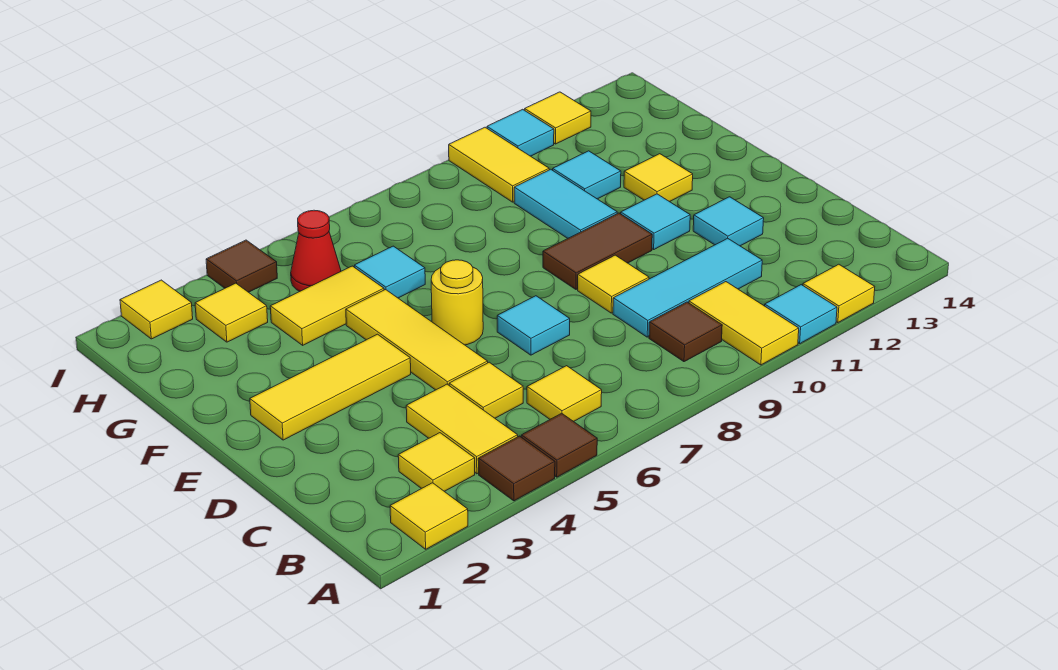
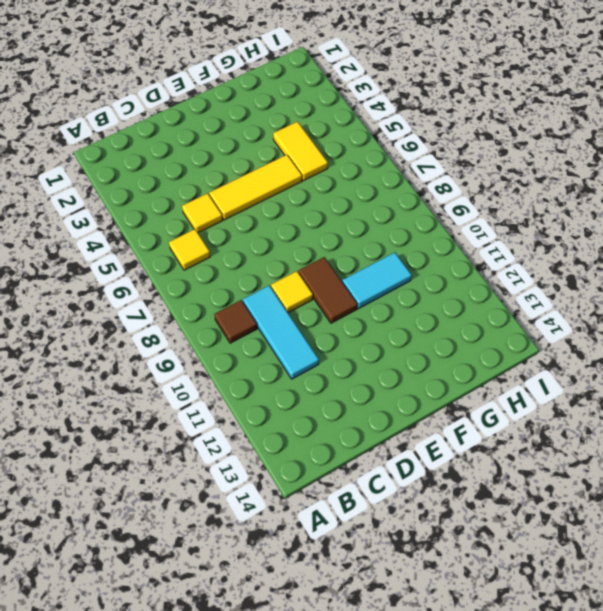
none -> yellow tile A2 level 1
none -> brown tile A4 level 1
none -> brown tile A5 level 1
none -> yellow tile A10:B10 level 1

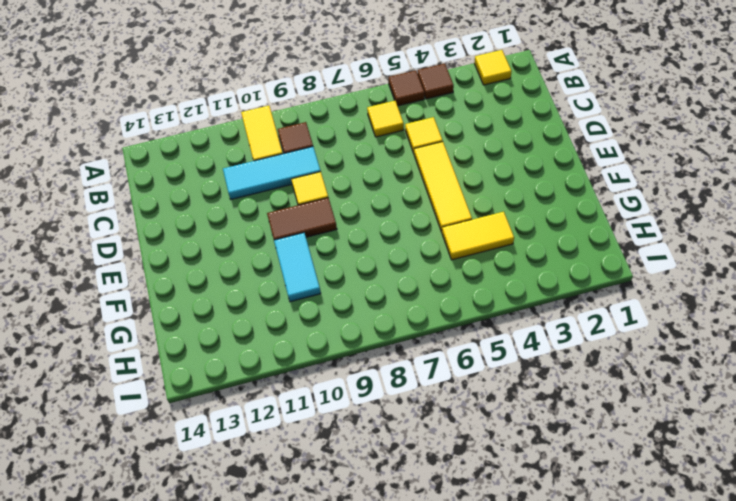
none -> cyan tile A11 level 1
none -> yellow tile A12 level 1
none -> yellow tile B3 level 1
none -> yellow tile B4:C4 level 1

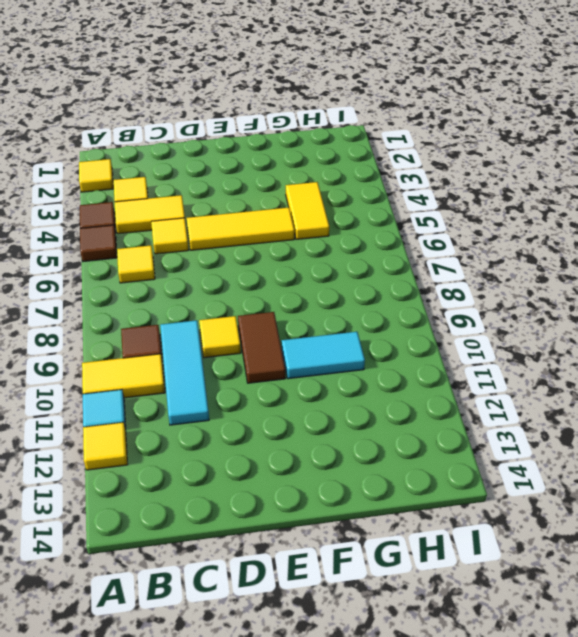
none -> cyan tile D7 level 1
none -> cyan tile D12 level 1
none -> yellow tile E2:E4 level 1
none -> yellow round brick E6 level 1

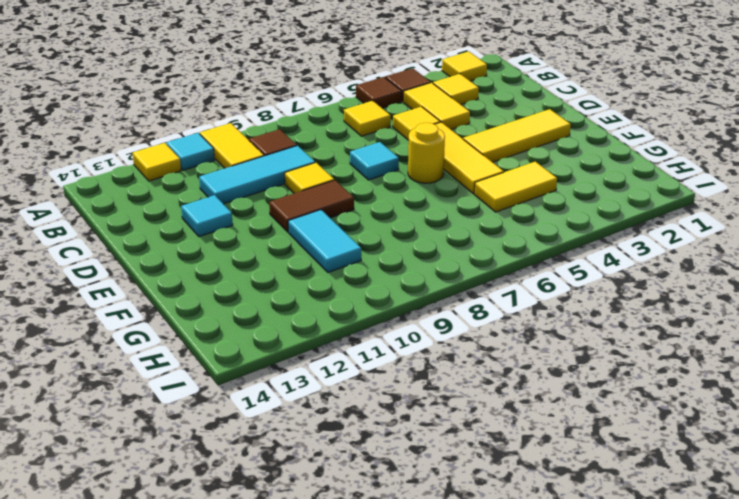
none -> cyan tile E11 level 1
none -> yellow tile F12 level 1
none -> cyan tile G6 level 1
none -> cyan tile G11 level 1

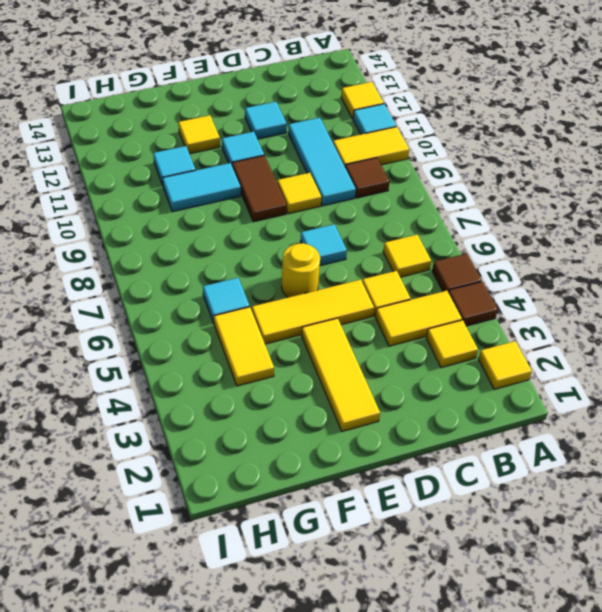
none -> yellow tile H3 level 1
none -> red cone H5 level 1
none -> yellow tile H10:I10 level 1
none -> yellow tile I2 level 1

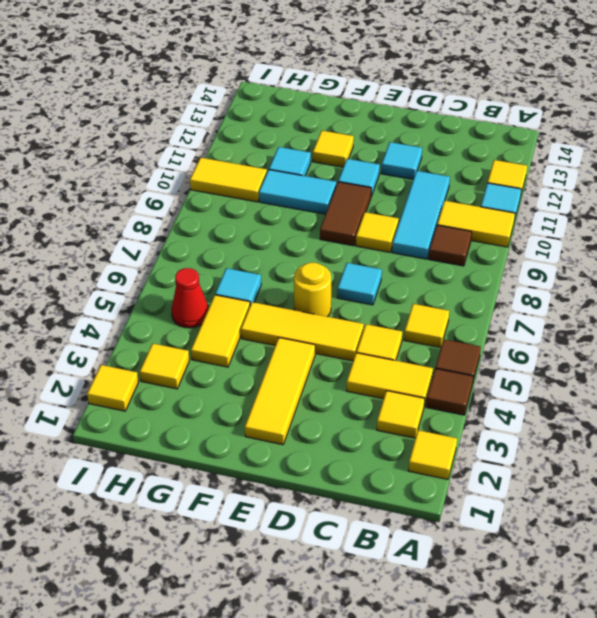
none -> brown tile I4 level 1
none -> cyan tile I11 level 1
none -> yellow tile I12 level 1

